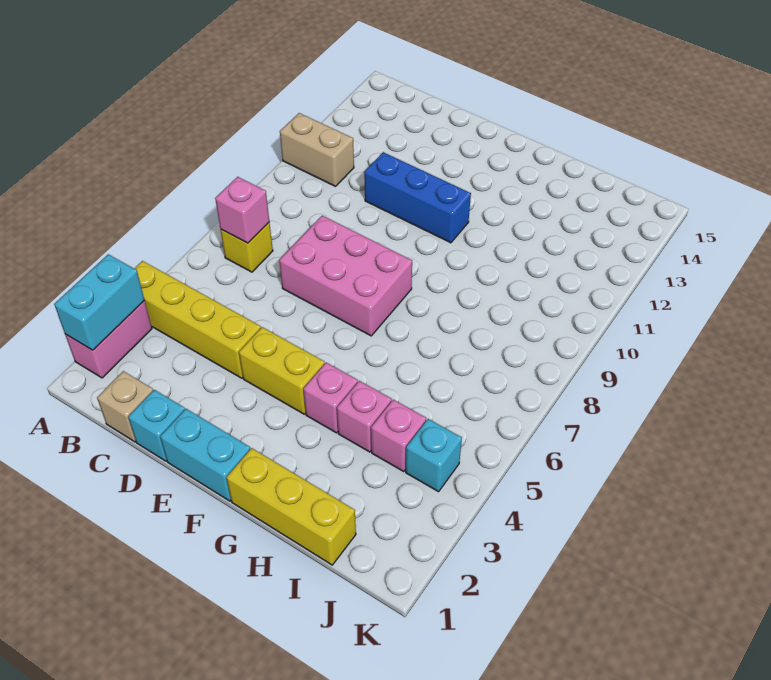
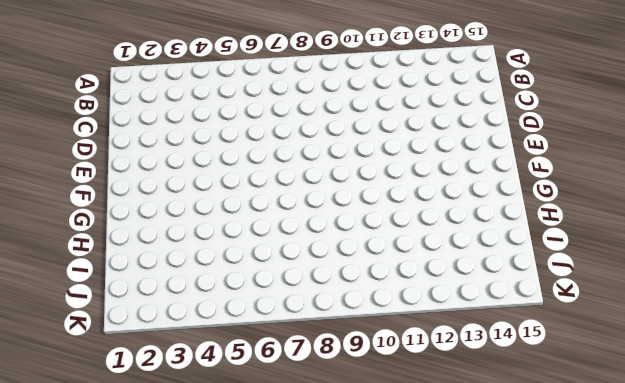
none -> pink brick A2:A3 level 1
none -> yellow brick A4:D4 level 1
none -> tan brick A11:B11 level 1

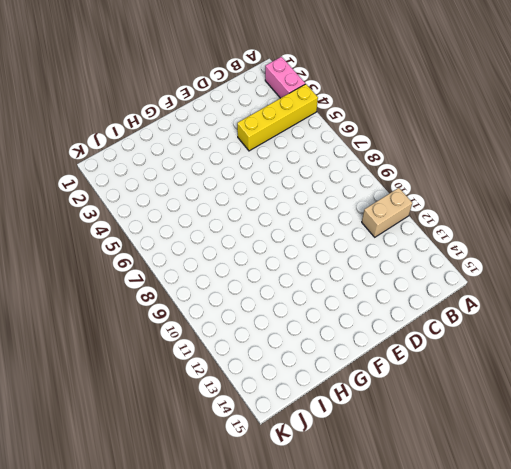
none -> yellow brick B7 level 1
none -> tan brick C1 level 1
none -> cyan brick D1 level 1

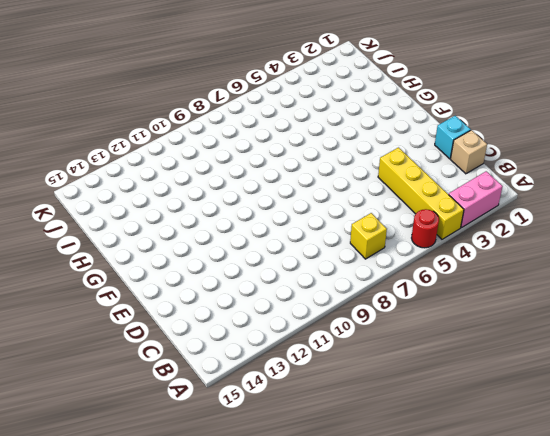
red round brick A5 level 1 -> none
none -> tan brick A11:B11 level 1
none -> pink brick D7:F8 level 1
none -> blue brick D11:F11 level 1

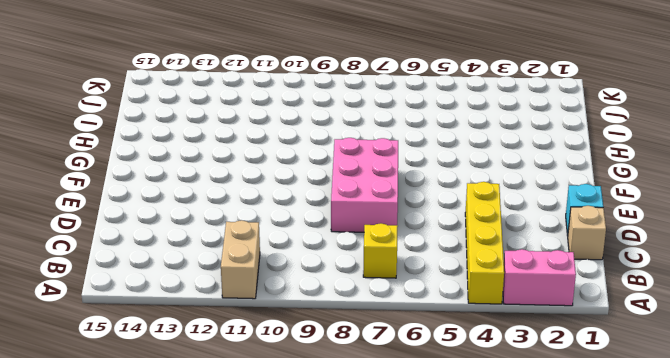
none -> blue brick D11:F11 level 1
none -> cyan brick E1:F1 level 1
none -> yellow brick E4:F4 level 1

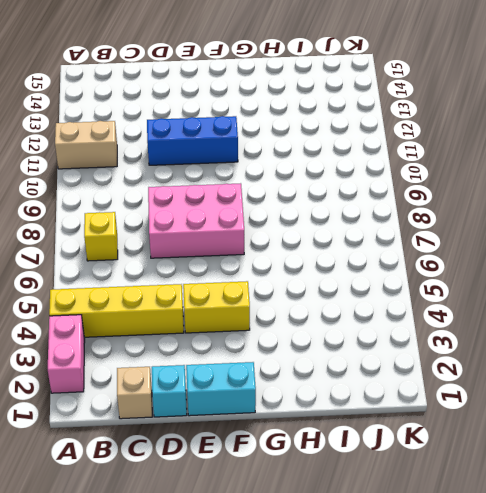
none -> yellow brick G1:I1 level 1
none -> pink brick G4 level 1
none -> pink brick H4 level 1

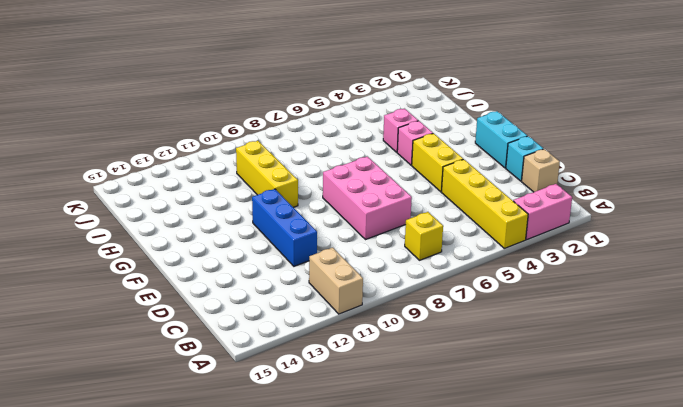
yellow brick G10:I10 level 1 -> yellow brick G1:I1 level 1
none -> pink brick I4 level 1
none -> cyan brick J4 level 1
none -> cyan brick A2:A3 level 2

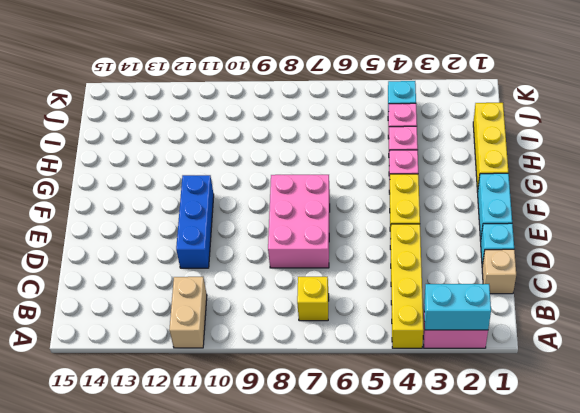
none -> pink brick B7 level 2

